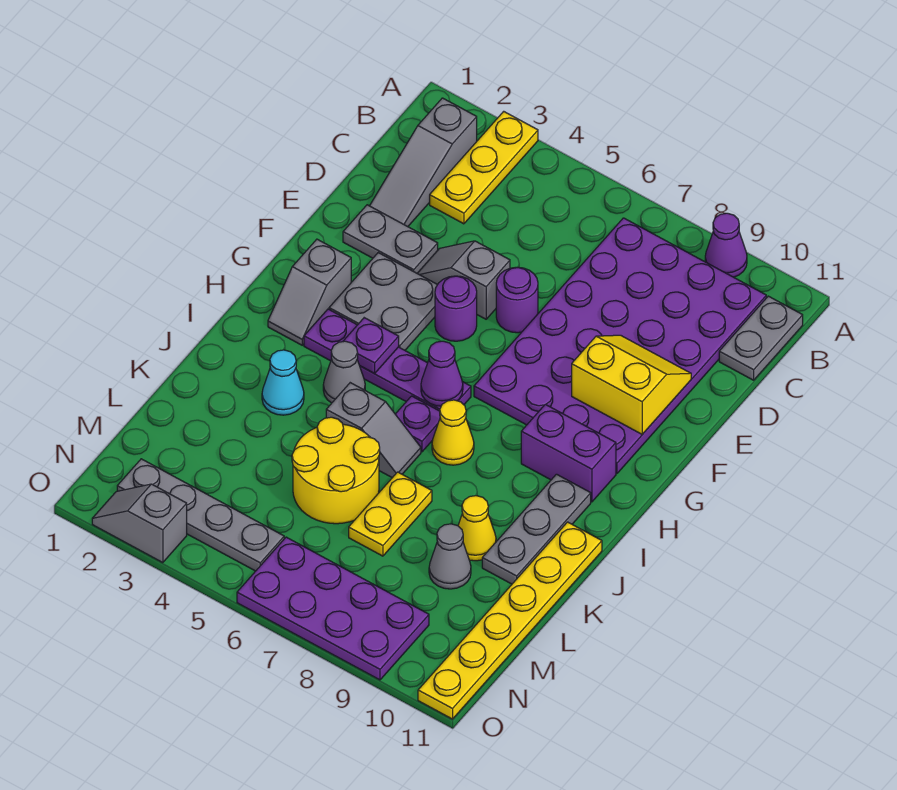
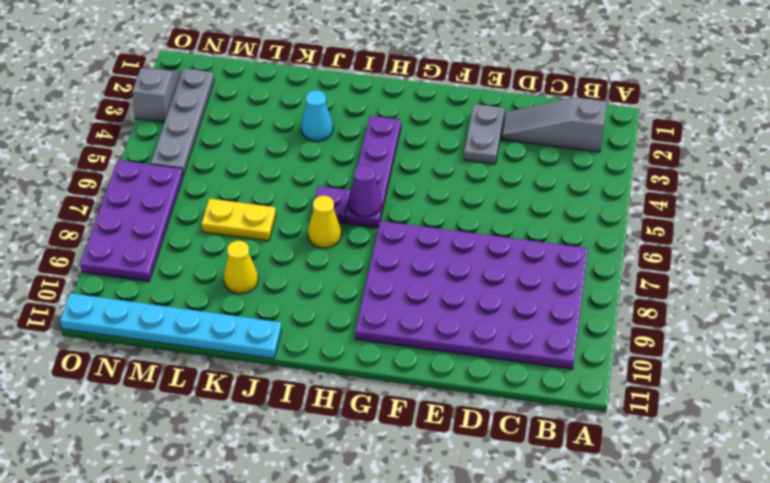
cyan plate J11:O11 level 1 -> yellow plate J11:O11 level 1
none -> yellow plate A3:C3 level 1
none -> purple cone A9 level 1
none -> grey plate B11:C11 level 1
none -> grey slope E4:E5 level 1 top 5

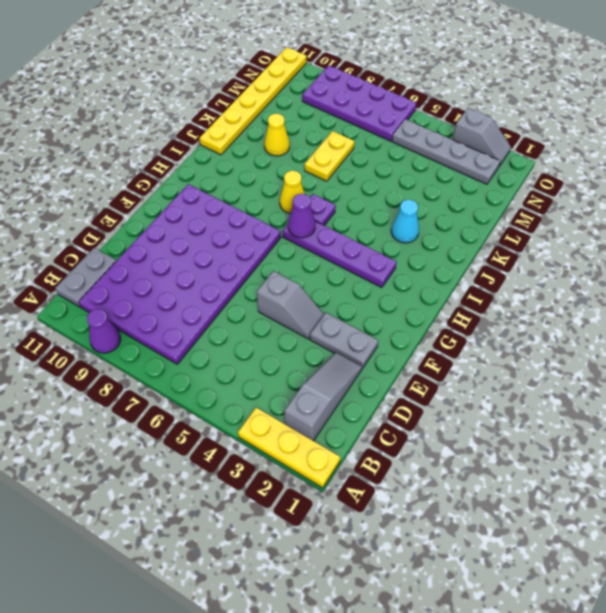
yellow plate A1:A3 level 1 -> yellow plate A3:C3 level 1
none -> purple round brick E6 level 1
none -> grey plate F3:G4 level 1
none -> purple round brick F5 level 1
none -> grey slope G2:H2 level 1 top G

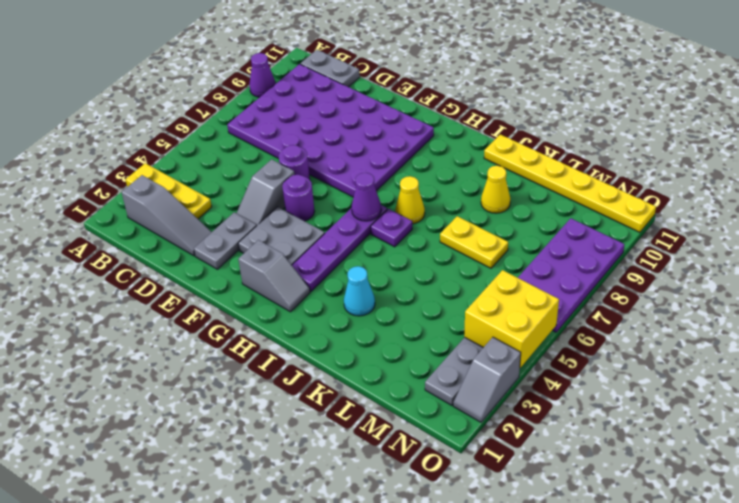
yellow brick N4:O5 level 2 -> none
none -> purple brick H9:H10 level 1
none -> grey cone I4 level 1
none -> grey plate I10:K10 level 1
none -> grey slope J5:J6 level 1 top 5

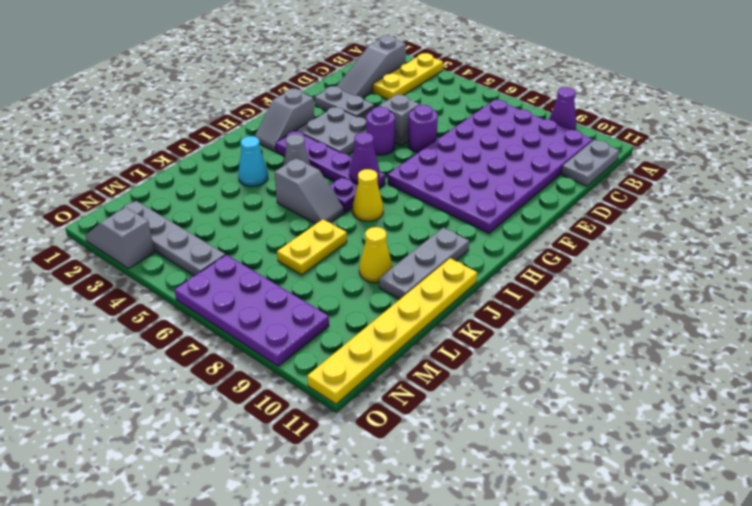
none -> purple brick H9:H10 level 1
none -> yellow round brick K5:L6 level 1
none -> grey cone L9 level 1
none -> yellow slope E9:F10 level 2 top F

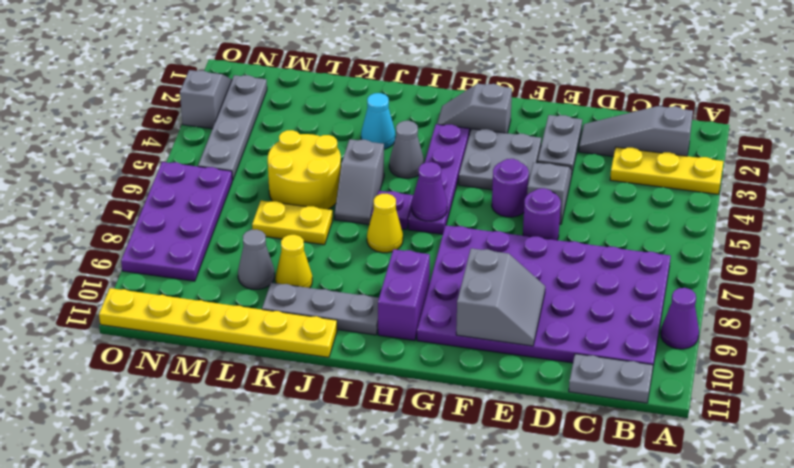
grey slope E9:F10 level 2 top F -> yellow slope E9:F10 level 2 top F
none -> purple plate H4 level 2

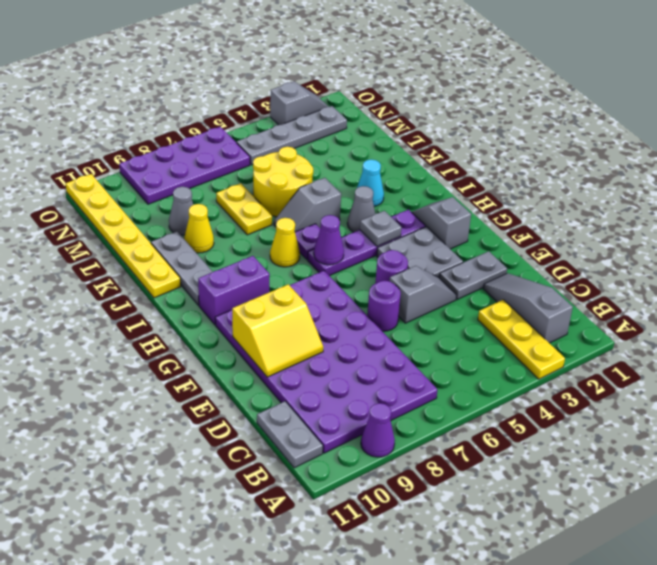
grey plate H4 level 2 -> purple plate H4 level 2

